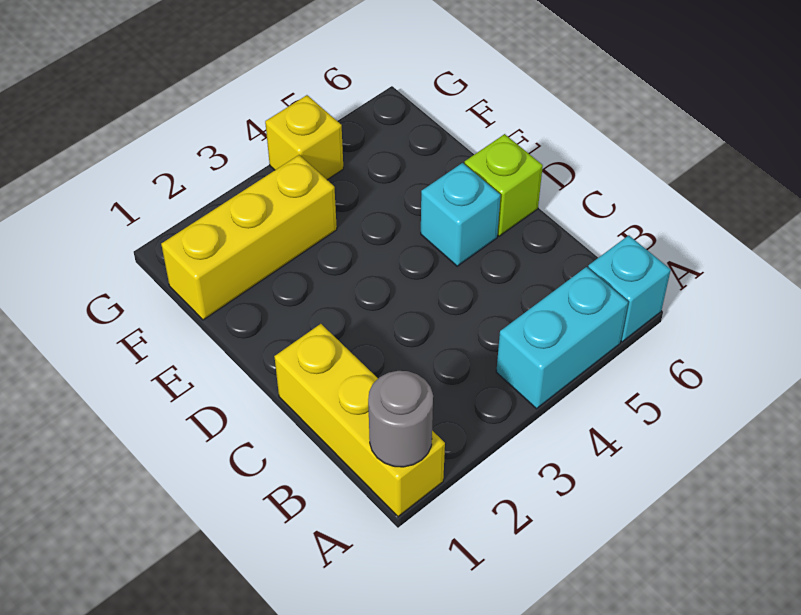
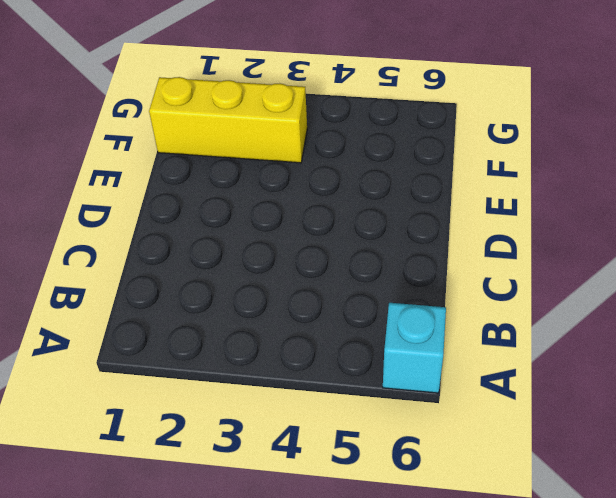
none -> yellow brick A1:C1 level 1
none -> cyan brick A4:A5 level 1

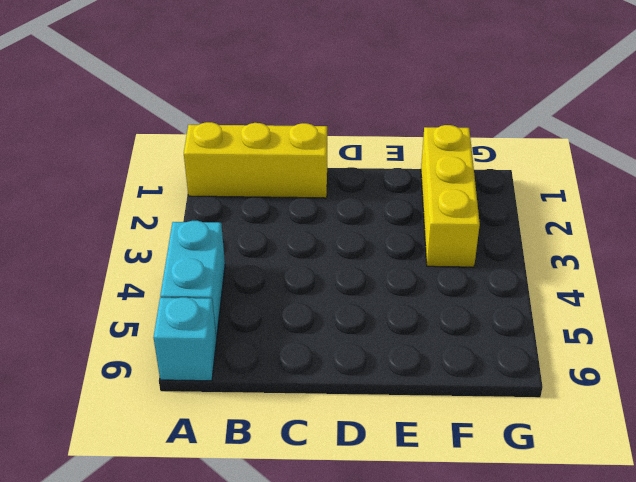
none -> cyan brick D5 level 1
none -> lime brick D6 level 1

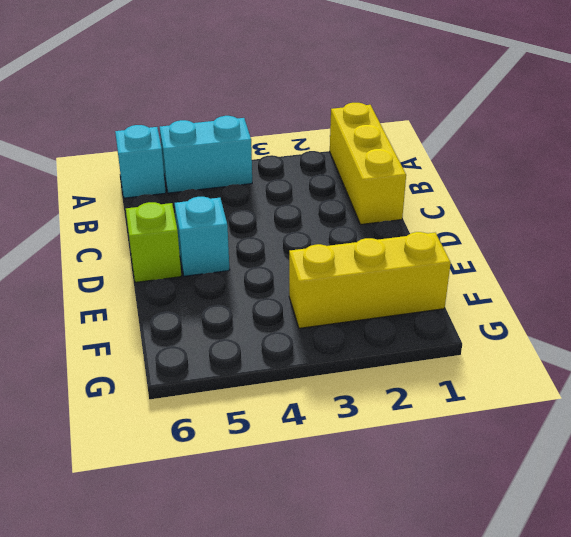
none -> yellow brick G4 level 1
none -> grey round brick A1 level 2

